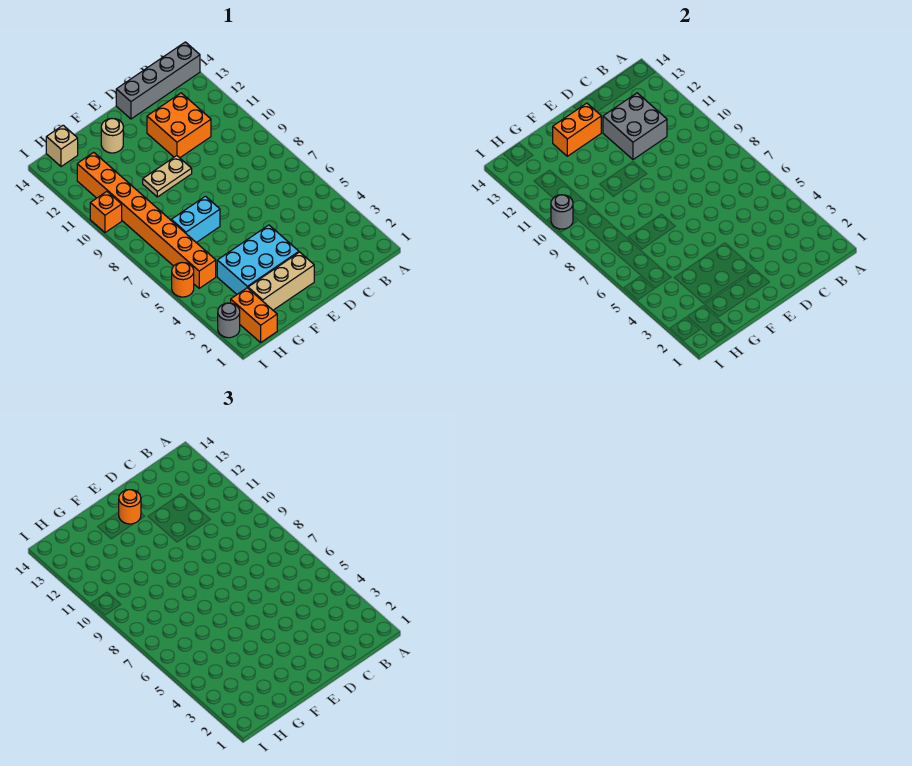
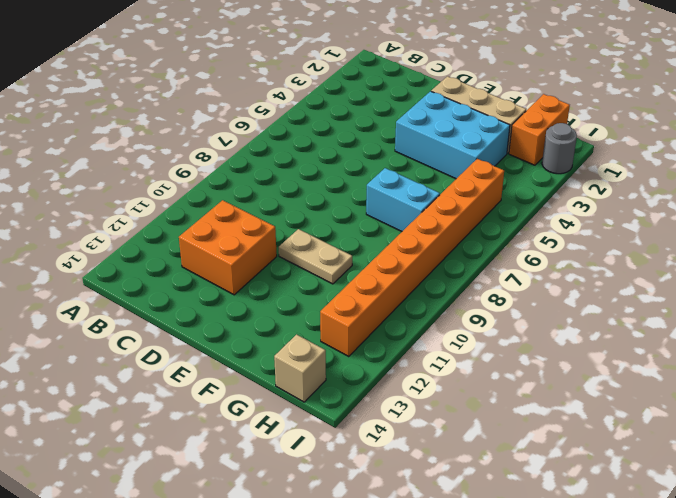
none -> grey brick A14:D14 level 1
none -> tan round brick F13 level 1
none -> orange round brick I5 level 1

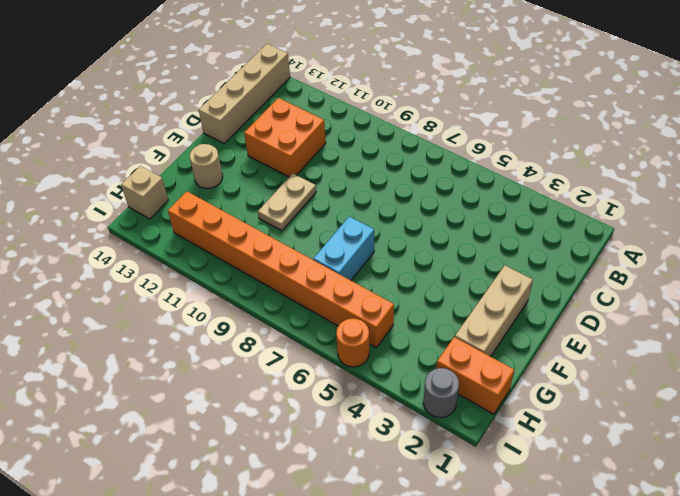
tan brick A14:D14 level 1 -> grey brick A14:D14 level 1
none -> cyan brick E3:G4 level 1
none -> orange brick I10 level 1
none -> grey brick C11:D12 level 2

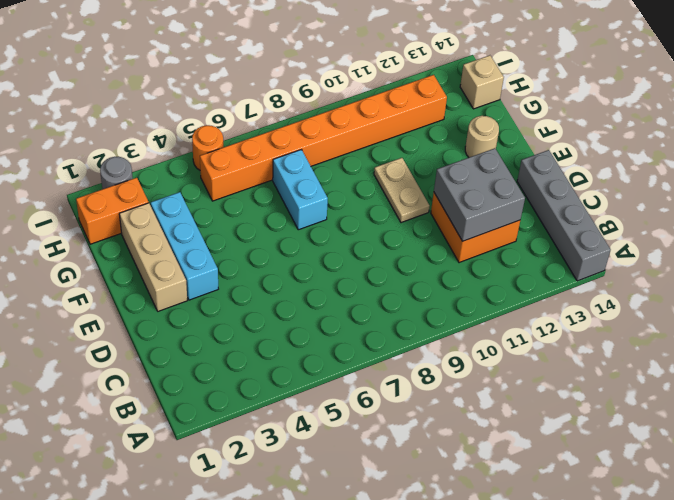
cyan brick E3:G3 level 1 -> cyan brick E3:G4 level 1
none -> orange brick I10 level 1
none -> orange brick E13:F13 level 2
none -> grey round brick I10 level 2

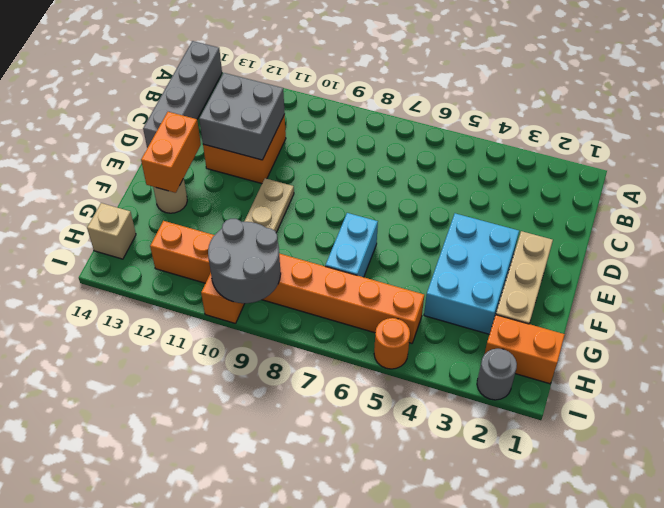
grey round brick H9:I10 level 2 -> grey round brick I10 level 2
none -> orange round brick E13 level 3

